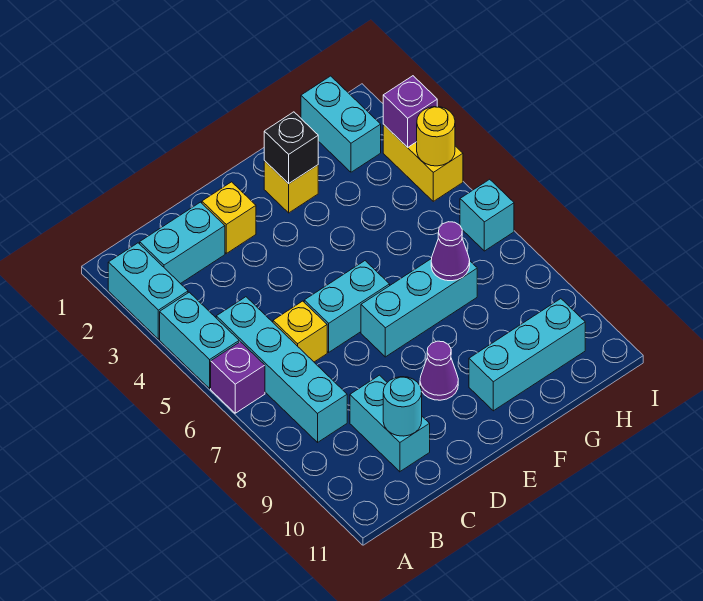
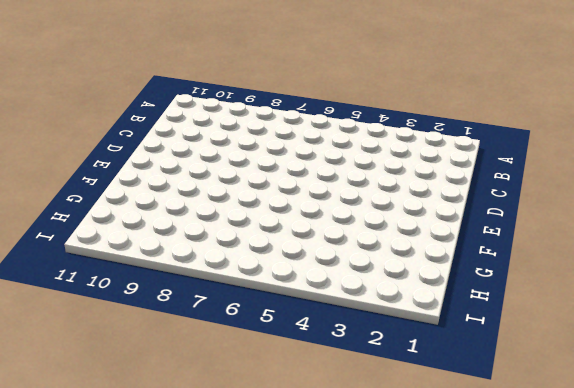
none -> cyan brick A2:A3 level 1
none -> cyan brick A4:A5 level 1
none -> purple brick A6 level 1

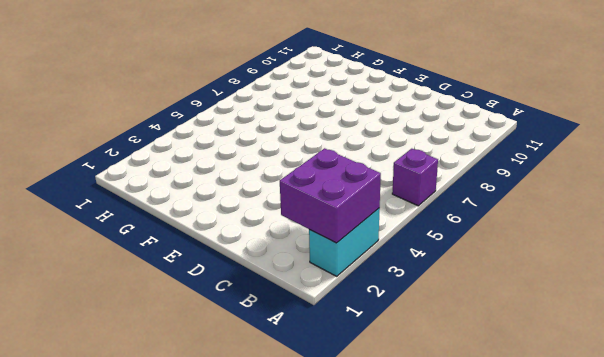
purple brick A2:B3 level 2 -> none
none -> cyan brick A4:A5 level 1
none -> cyan brick B2:C2 level 1
none -> cyan brick B5:B8 level 1

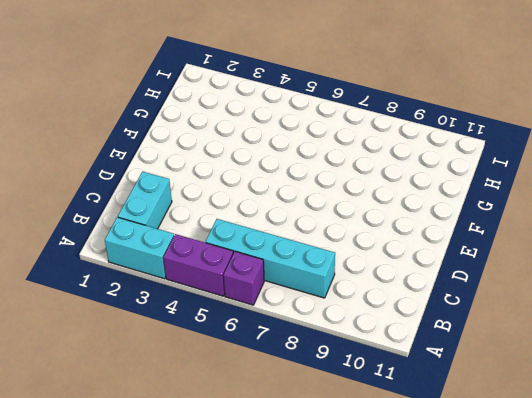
purple brick A4:A5 level 1 -> cyan brick A4:A5 level 1
none -> yellow brick C6 level 1
none -> cyan brick C9:C10 level 1
none -> yellow brick D2 level 1

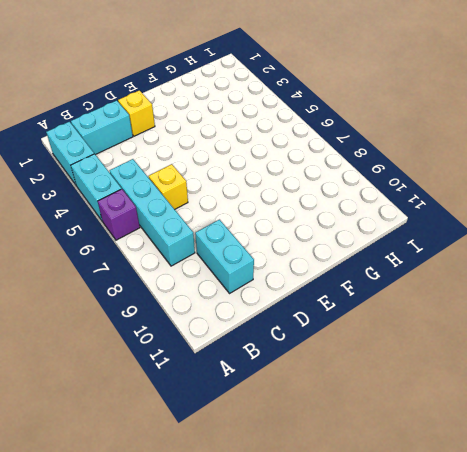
none -> cyan brick D6:E6 level 1
none -> cyan brick E7:G7 level 1
none -> purple cone E9 level 1

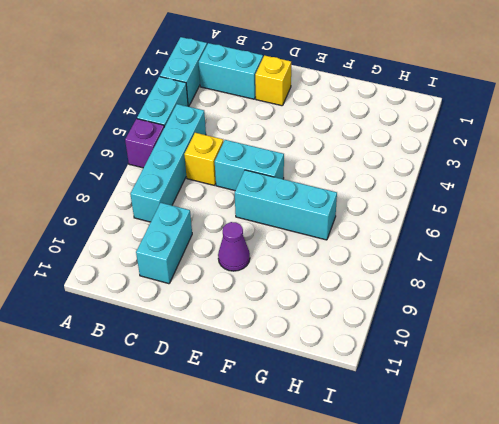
none -> yellow brick F2 level 1
none -> cyan brick F10:H10 level 1
none -> cyan brick H1:H2 level 1

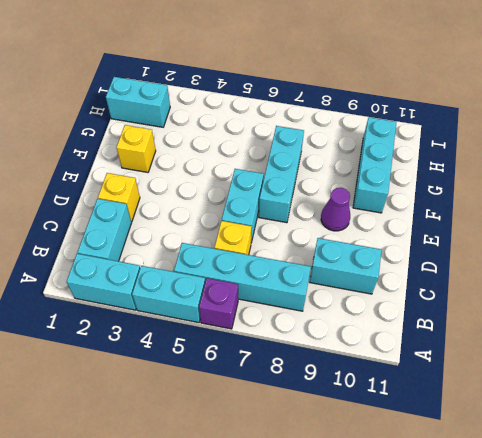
none -> yellow brick I3:I4 level 1
none -> cyan brick I6 level 1
none -> cyan round brick C10 level 2

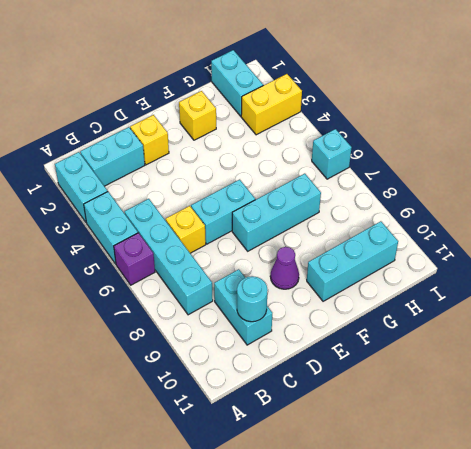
yellow brick H3:I3 level 1 -> yellow brick I3:I4 level 1
none -> black brick F2 level 2
none -> purple cone G7 level 2
none -> purple brick I3 level 2

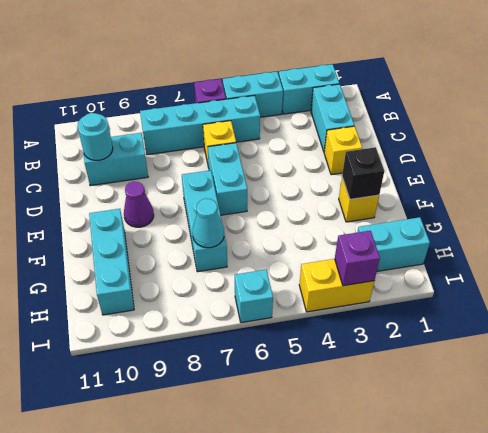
cyan cone G7 level 2 -> purple cone G7 level 2
none -> yellow round brick I4 level 2

